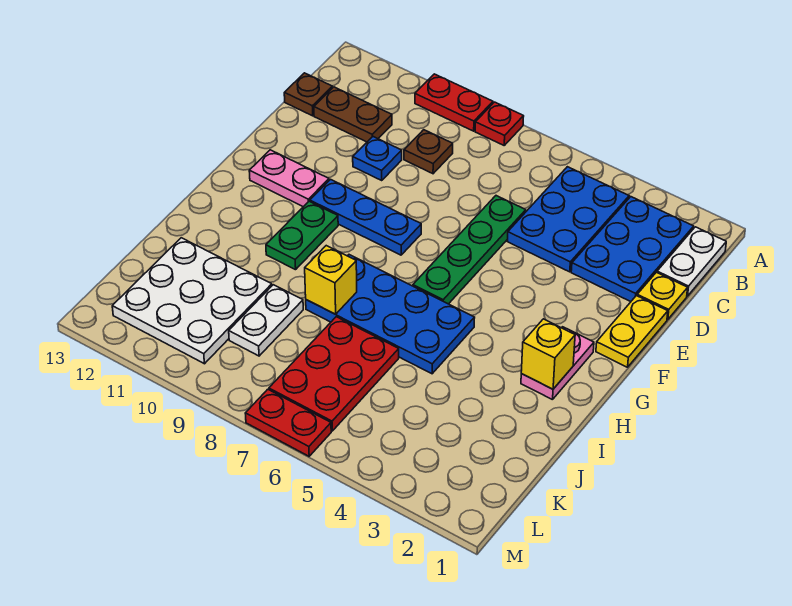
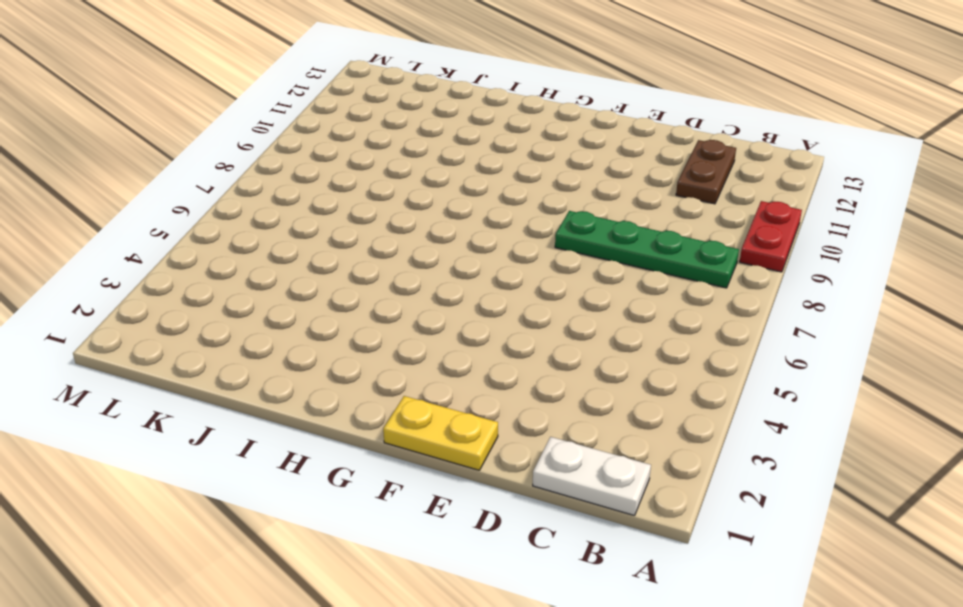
green plate B8:E8 level 1 -> green plate D6:G6 level 1
none -> red plate A8 level 1
none -> blue plate B2:D3 level 1
none -> blue plate B4:D5 level 1

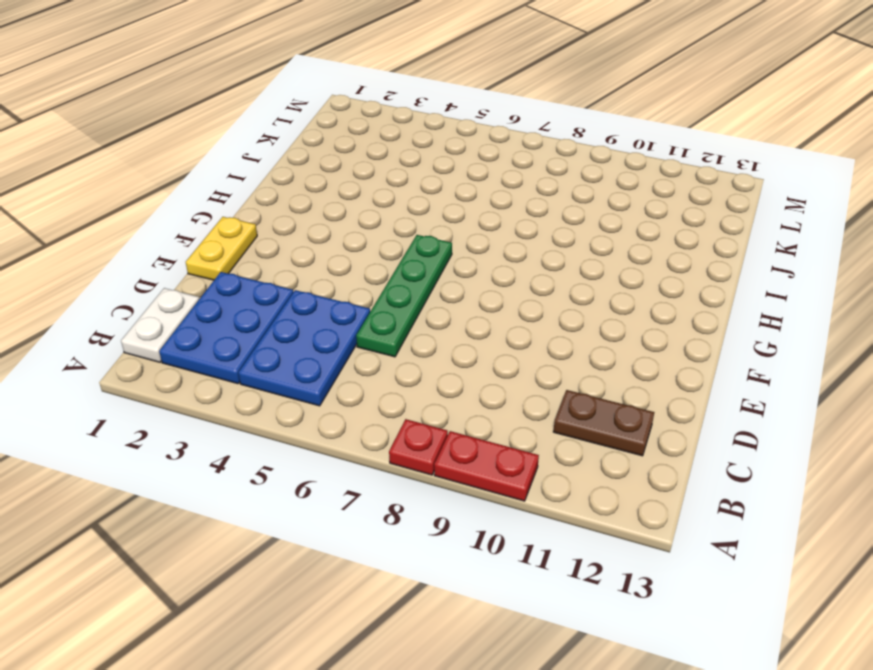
none -> brown plate C9 level 1
none -> brown plate C13 level 1
none -> yellow plate D1 level 1

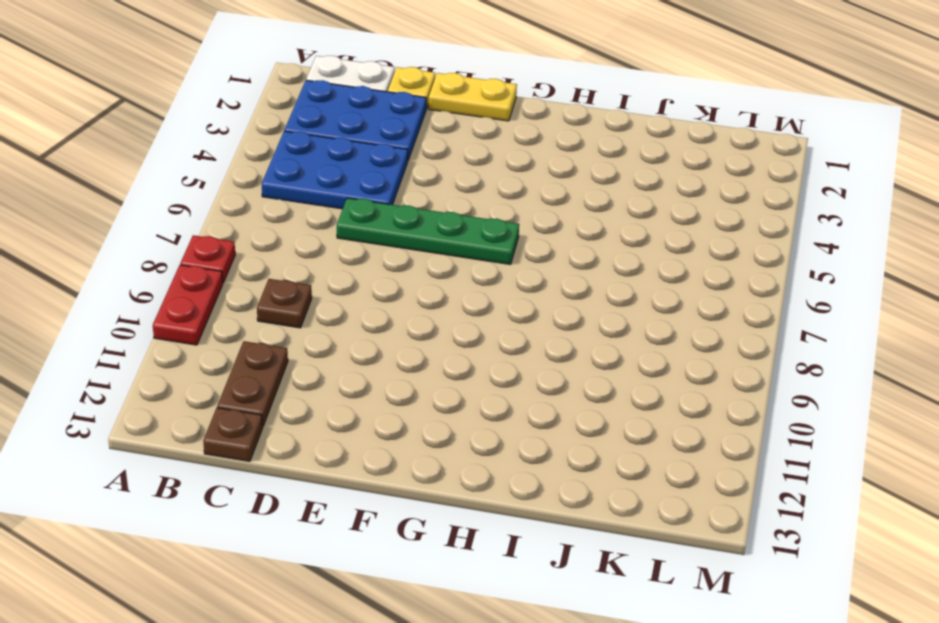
none -> blue plate D10 level 1
none -> blue plate F8:F10 level 1
none -> pink plate F11:F12 level 1

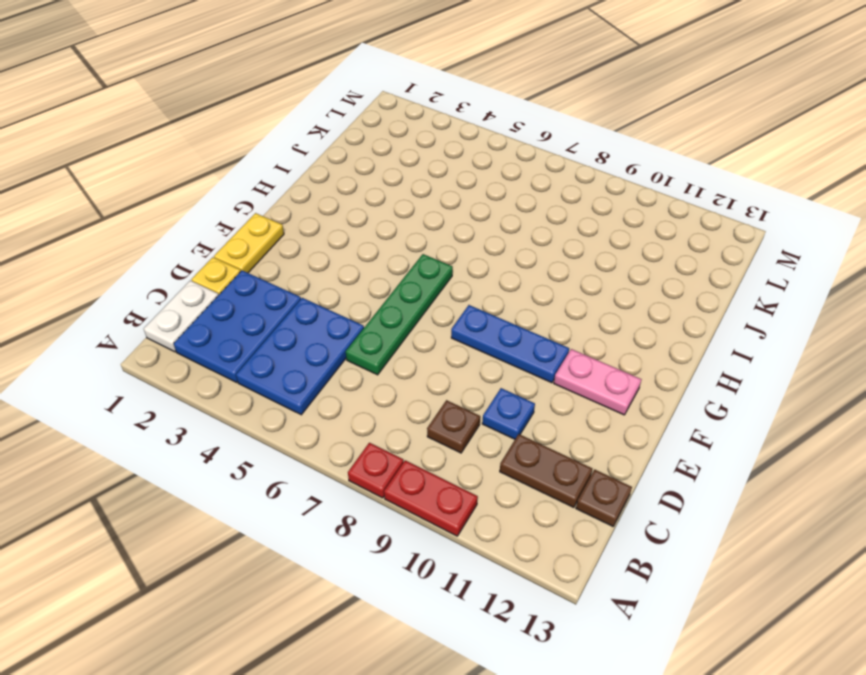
none -> pink plate G2:H2 level 1
none -> green plate G10:H10 level 1
none -> blue plate H5:I8 level 1

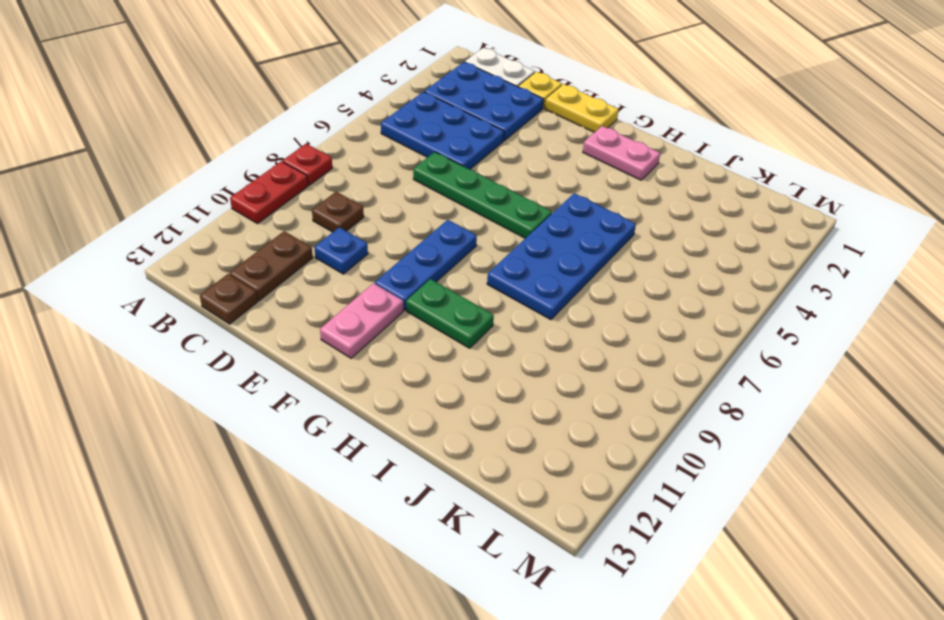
none -> red plate J6:L7 level 1
none -> white plate J9:K9 level 1
none -> white plate J10:L12 level 1

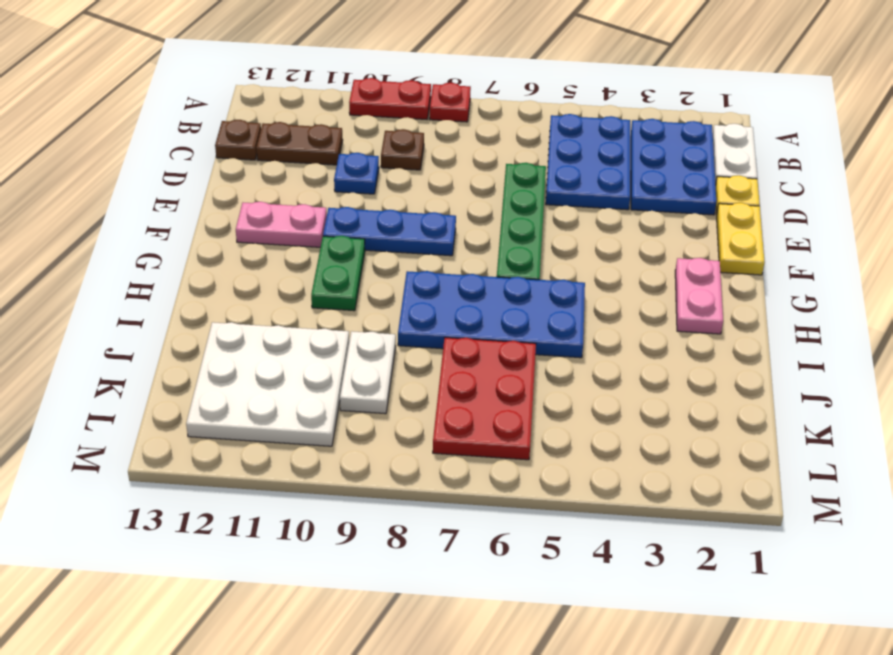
none -> red plate M6:M7 level 1
none -> yellow brick H2 level 2
none -> yellow brick I8 level 2

